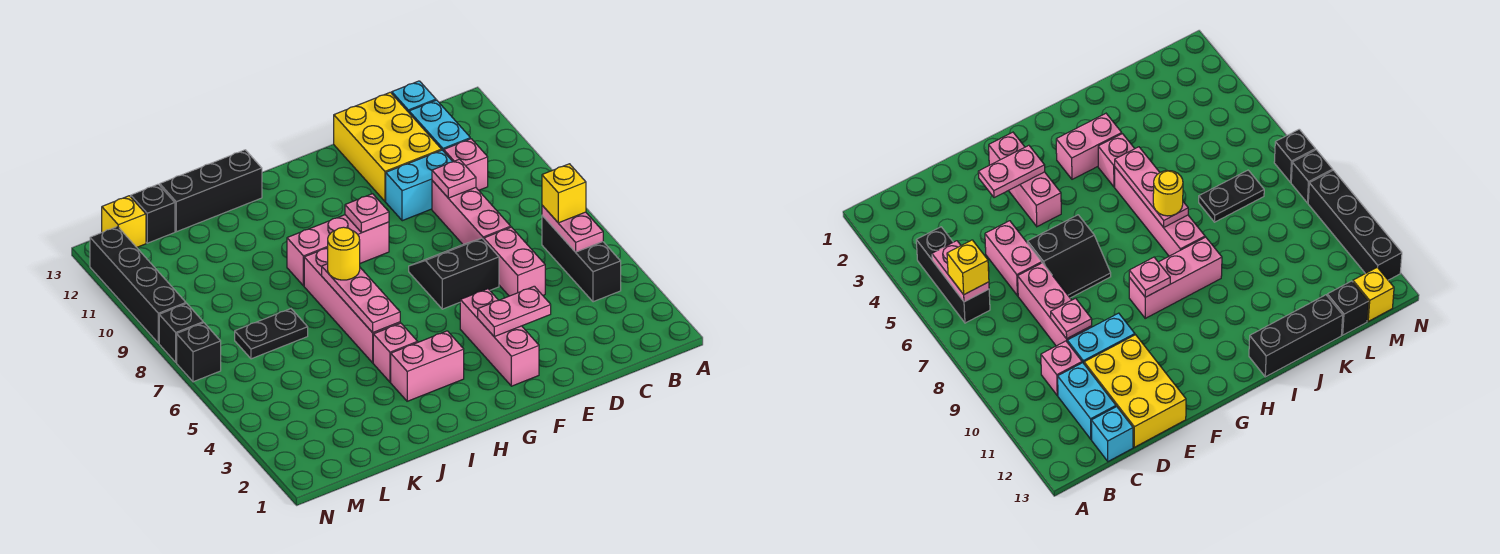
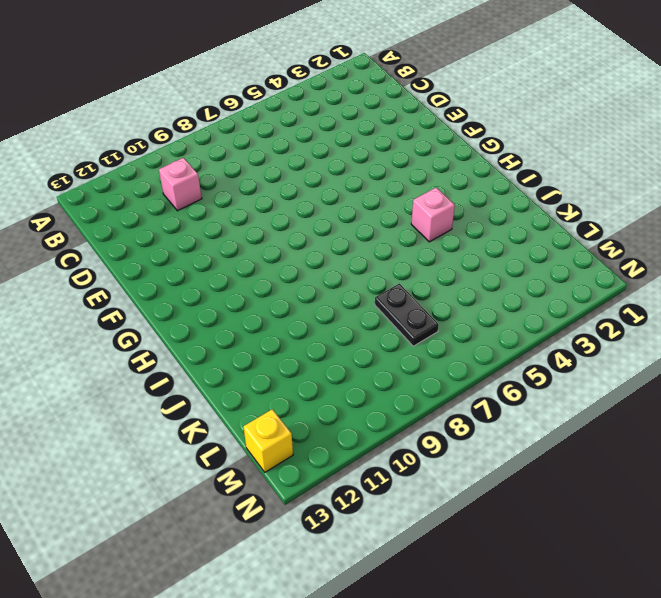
none -> black brick B4:B6 level 1
none -> cyan brick C11:C12 level 1
none -> cyan brick C13 level 1

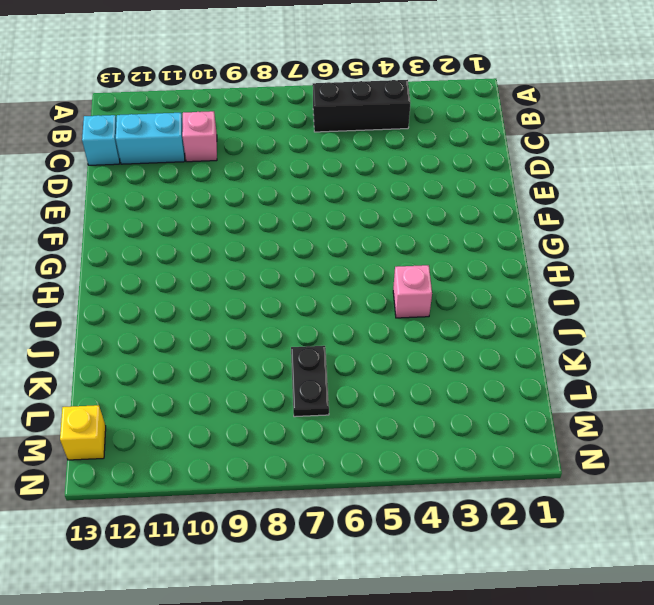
none -> pink brick D5:D6 level 1
none -> pink brick D7:D9 level 1
none -> cyan brick D10:E10 level 1

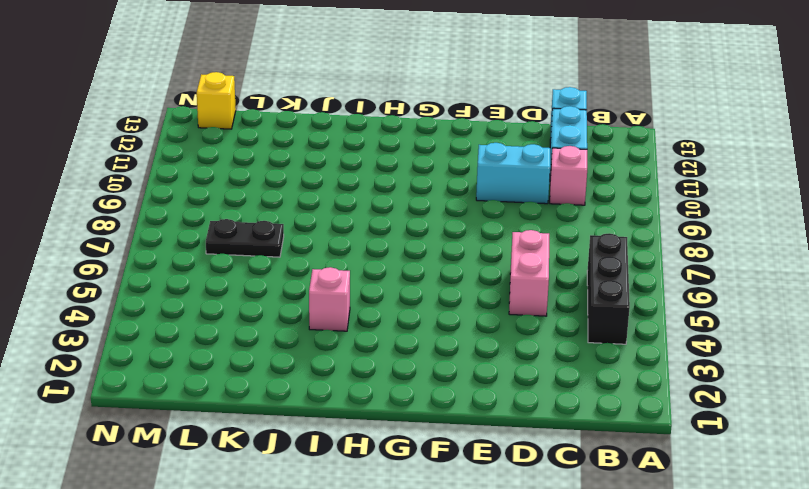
none -> pink brick D7:D9 level 1
none -> yellow brick D11:E13 level 1
none -> black slope E6:F7 level 1 top 6

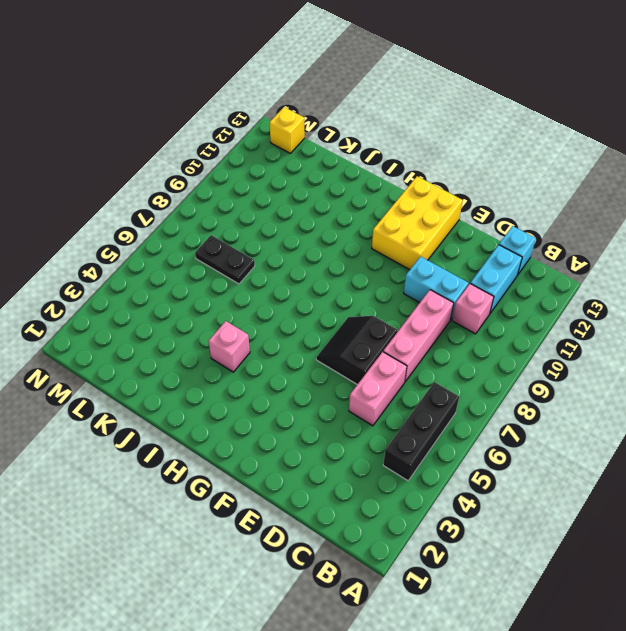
black slope E6:F7 level 1 top E -> black slope E6:F7 level 1 top 6
yellow brick F11:G13 level 1 -> yellow brick D11:E13 level 1
none -> pink brick F2:F4 level 1
none -> pink brick G9:I9 level 1
none -> pink brick H3:I3 level 1

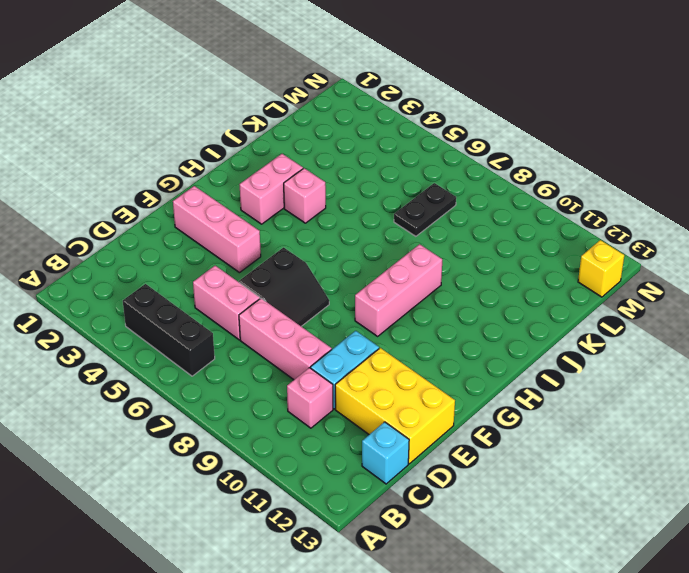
none -> cyan brick C11:C12 level 1
none -> pink brick I5:I8 level 1
none -> black brick I13:K13 level 1

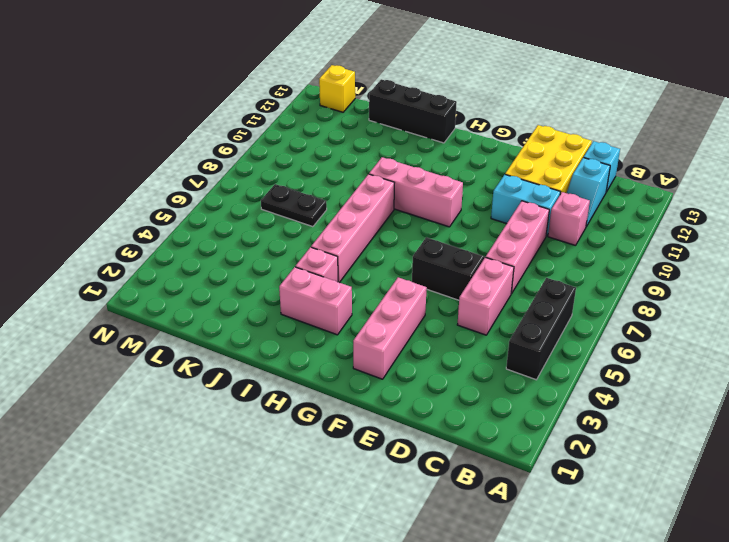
cyan slope C11:C12 level 1 top 12 -> cyan brick C11:C12 level 1
none -> black brick L13 level 1
none -> black brick N7 level 1
none -> black brick N8 level 1

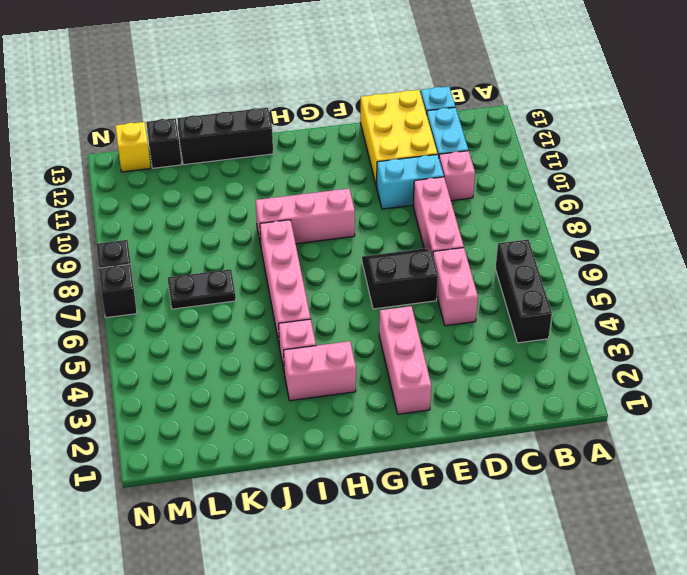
none -> black brick N9:N12 level 1
none -> pink plate B5:B6 level 2
none -> pink plate D9 level 2

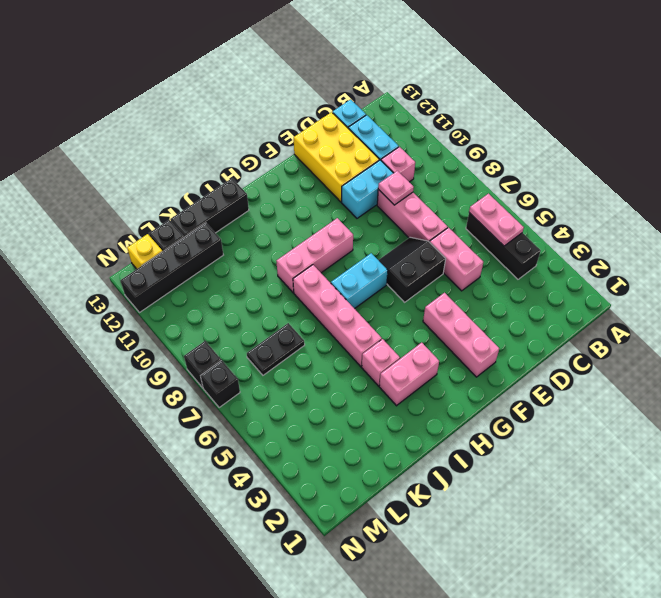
cyan brick G7:H7 level 1 -> none
black brick K12:N12 level 1 -> black brick N9:N12 level 1
none -> pink plate E3:F3 level 2
none -> pink plate G9 level 2
none -> pink plate I5:I7 level 2

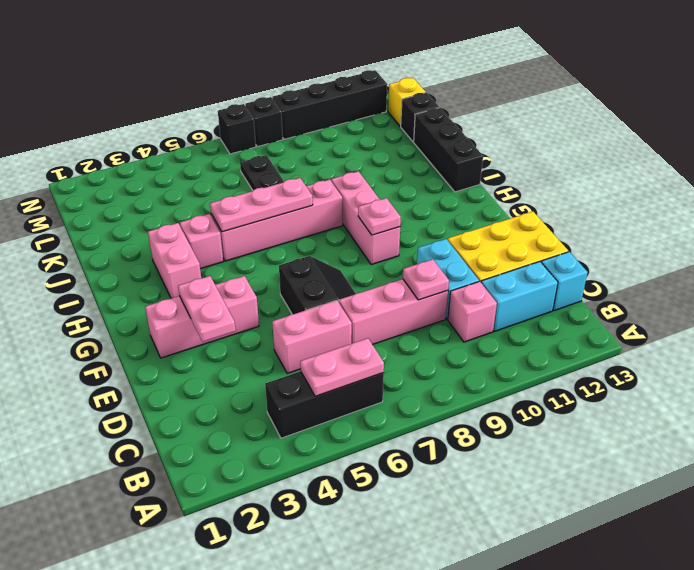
none -> yellow brick B6 level 3
none -> yellow round brick I7 level 3

